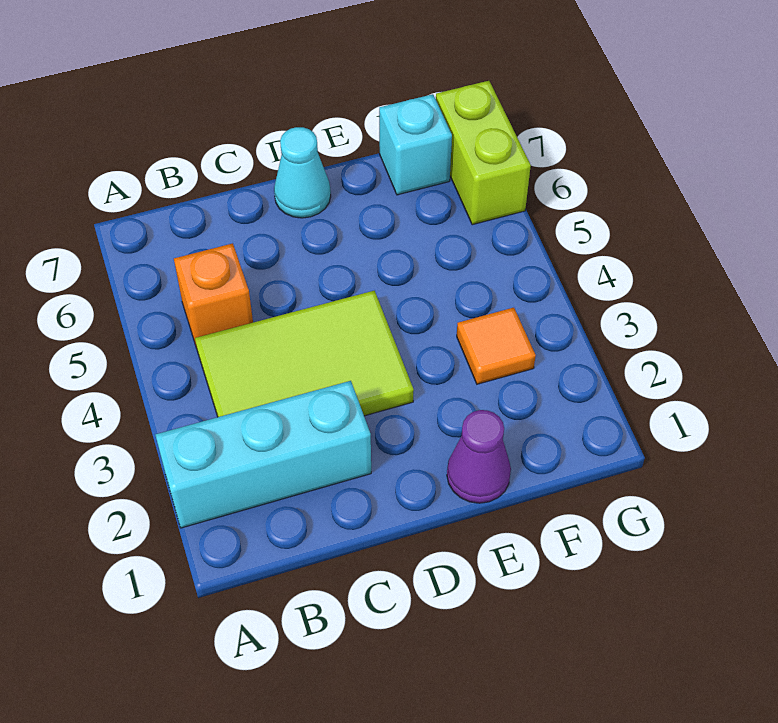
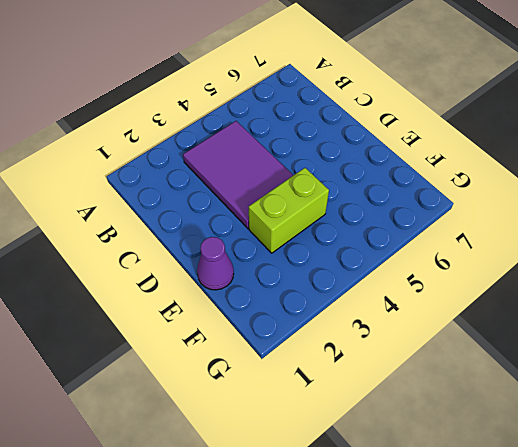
purple tile B3:D4 level 1 -> lime tile B3:D4 level 1
lime brick E3:E4 level 1 -> lime brick G6:G7 level 1
none -> cyan brick A2:C2 level 1
none -> orange brick B5 level 1

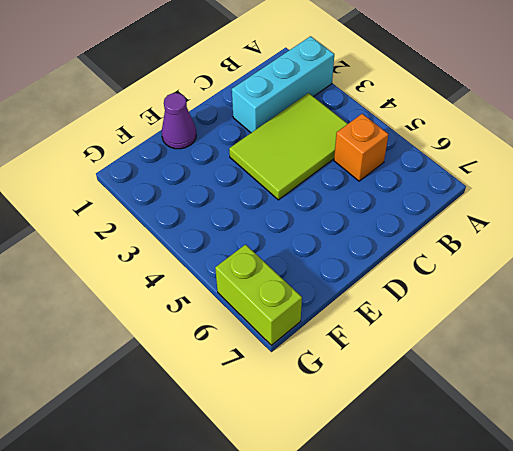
none -> cyan cone D7 level 1
none -> orange tile F3 level 1

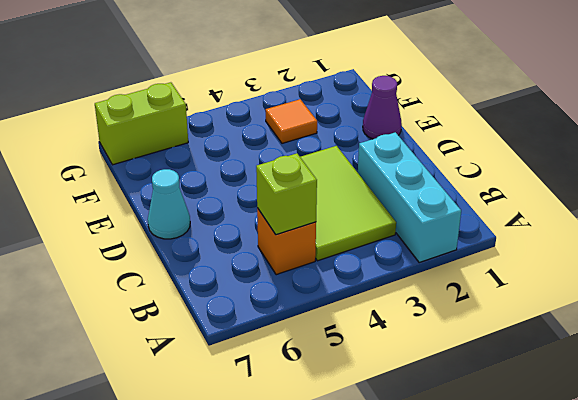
lime brick B5 level 2 -> none
none -> cyan brick F7 level 1

